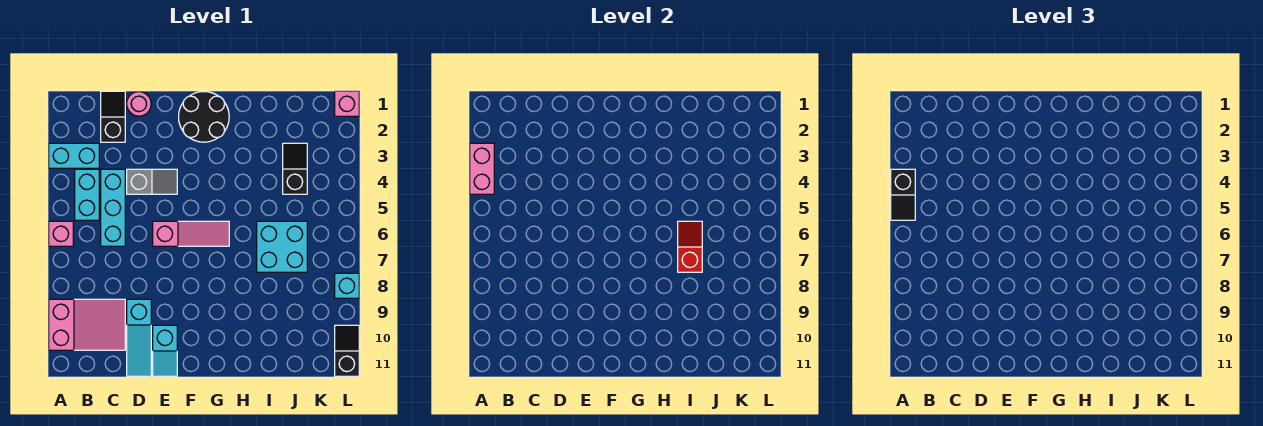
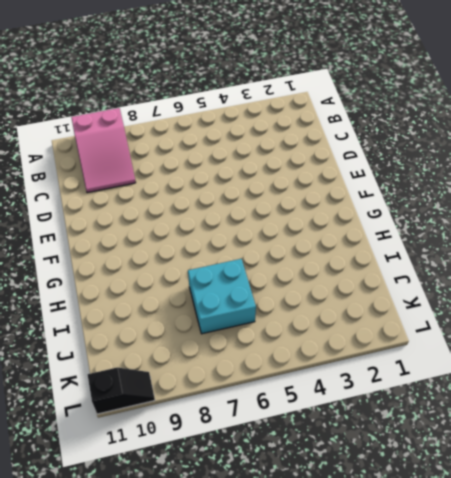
none -> cyan brick A3:B3 level 1
none -> pink brick A6 level 1
none -> cyan brick B4:B5 level 1

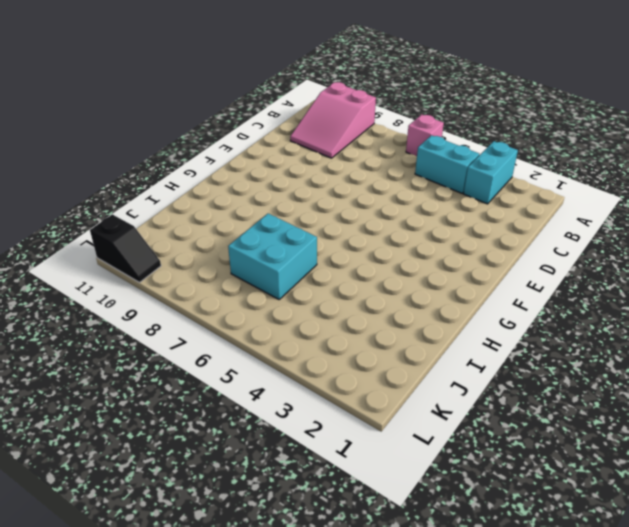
none -> black slope C1:C2 level 1 top 2
none -> cyan brick C4:C6 level 1
none -> pink round brick D1 level 1

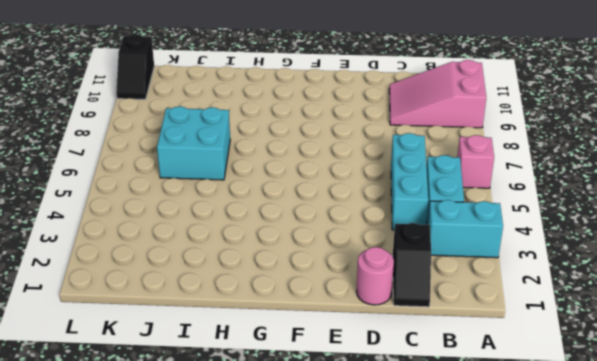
none -> grey slope D4:E4 level 1 top D
none -> cyan slope D9:D11 level 1 top 9
none -> pink slope E6:G6 level 1 top E

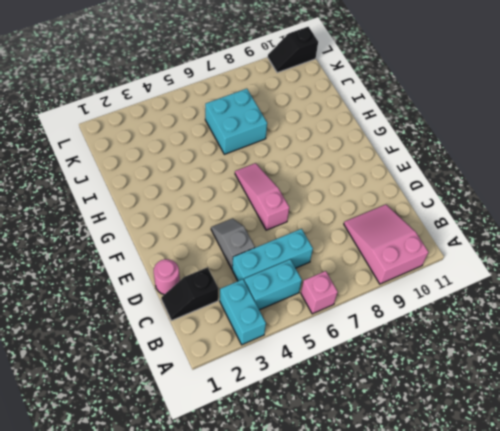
none -> cyan slope D9:D11 level 1 top 9
none -> cyan slope E10:E11 level 1 top 10
none -> black round brick F1:G2 level 1

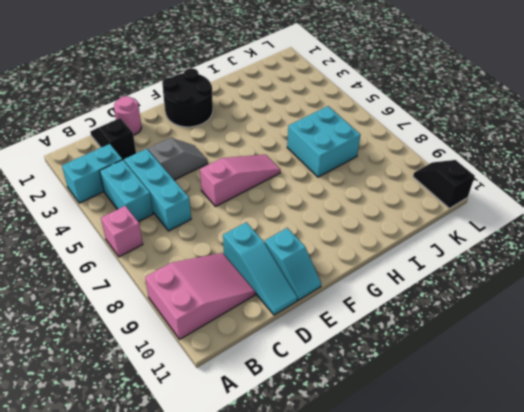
none -> black slope J3:J4 level 1 top 4
none -> pink brick L1 level 1
none -> cyan brick L8 level 1

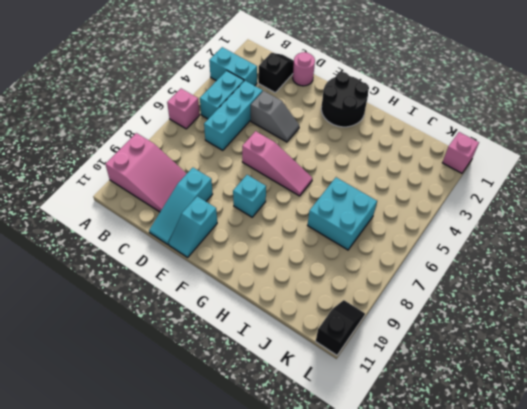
cyan brick F8 level 1 -> cyan brick L8 level 1
none -> black slope J3:J4 level 1 top 4
none -> pink brick A3:A4 level 2
none -> red slope I6:I7 level 2 top 7

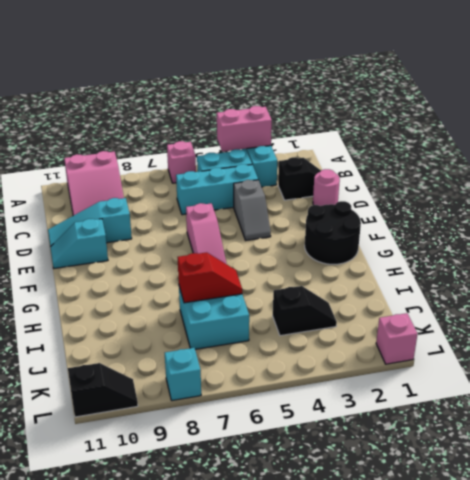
none -> black slope A4:A5 level 3 top 4

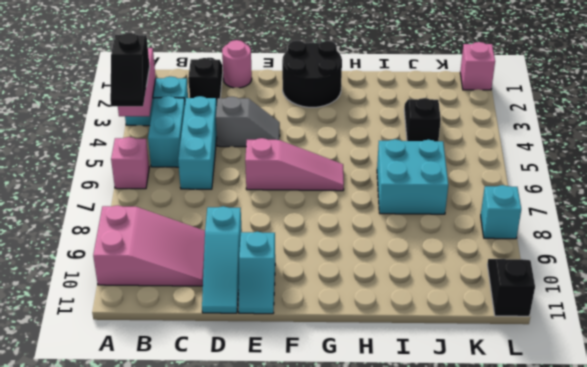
none -> red slope I6:I7 level 2 top 7

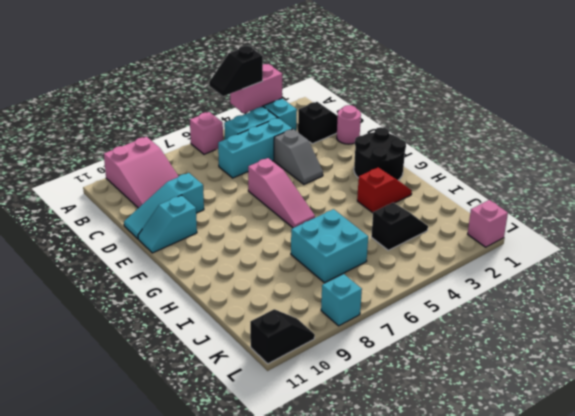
red slope H2:H3 level 1 top 3 -> red slope I6:I7 level 2 top 7

